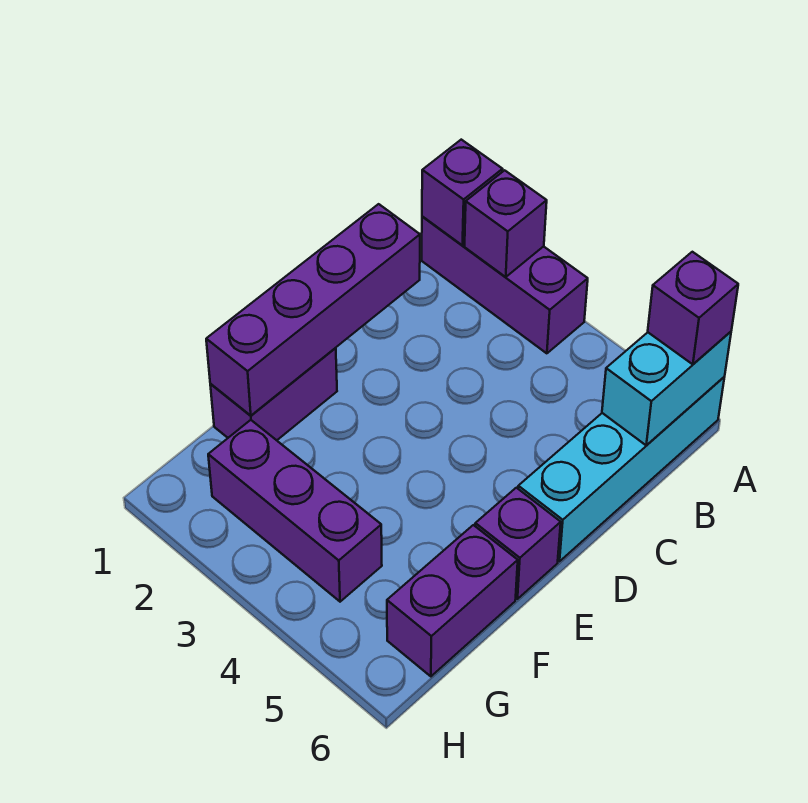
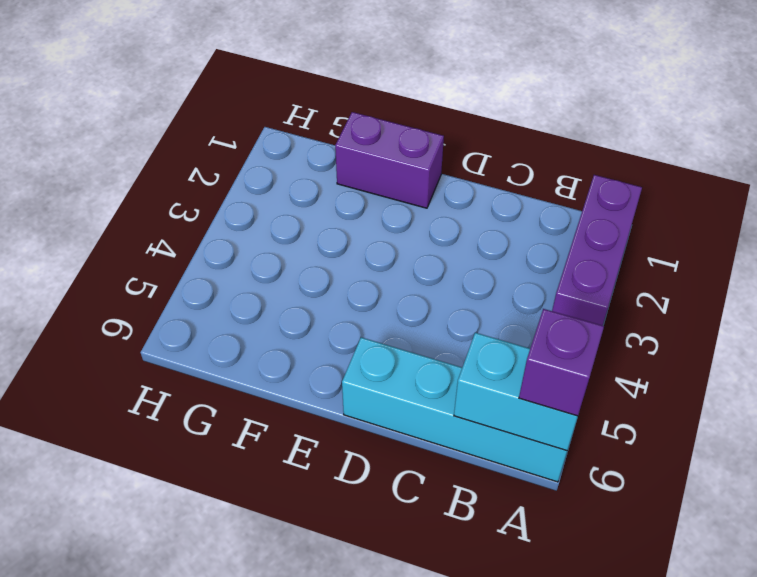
none -> purple brick E6 level 1
none -> purple brick F6:G6 level 1

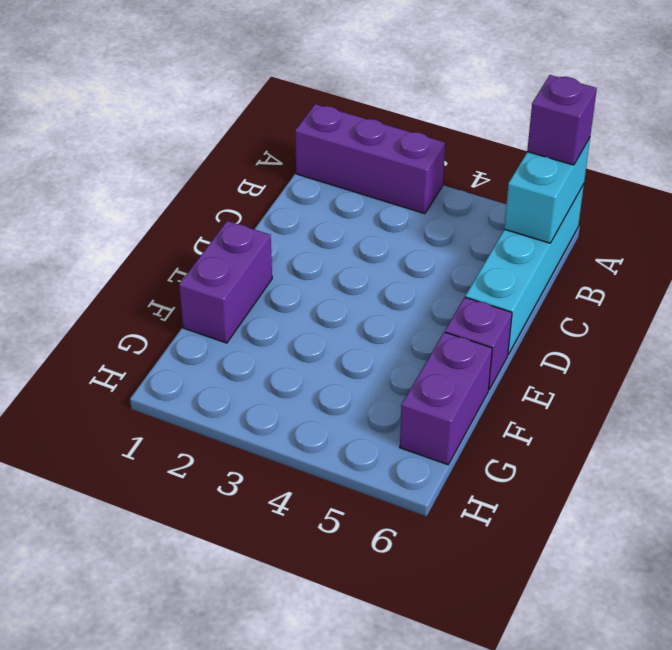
none -> purple brick G2:G4 level 1
none -> purple brick A1 level 2

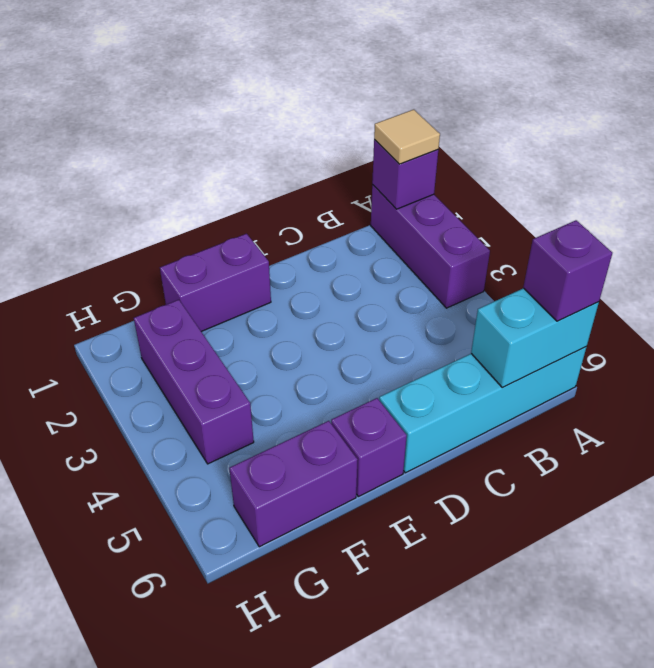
tan tile A1 level 3 -> none
none -> purple brick A2 level 2
none -> purple brick C1:F1 level 2

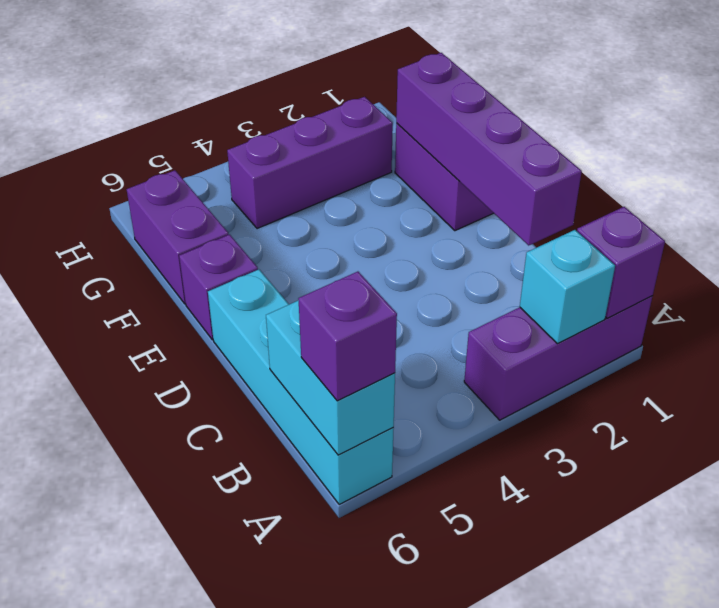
cyan brick A2 level 2 -> purple brick A2 level 2

